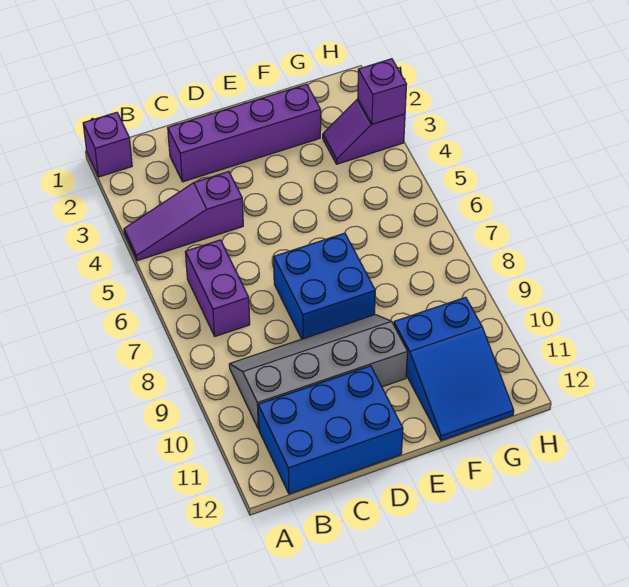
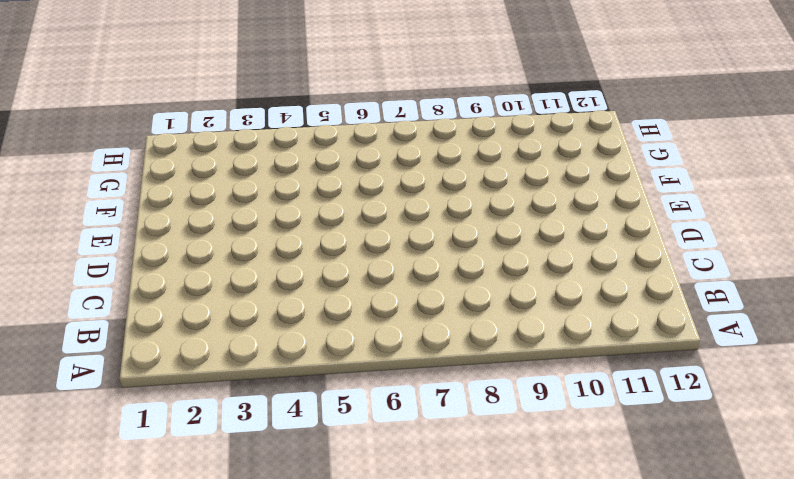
none -> purple brick A1 level 1
none -> purple slope A4:C4 level 1 top C

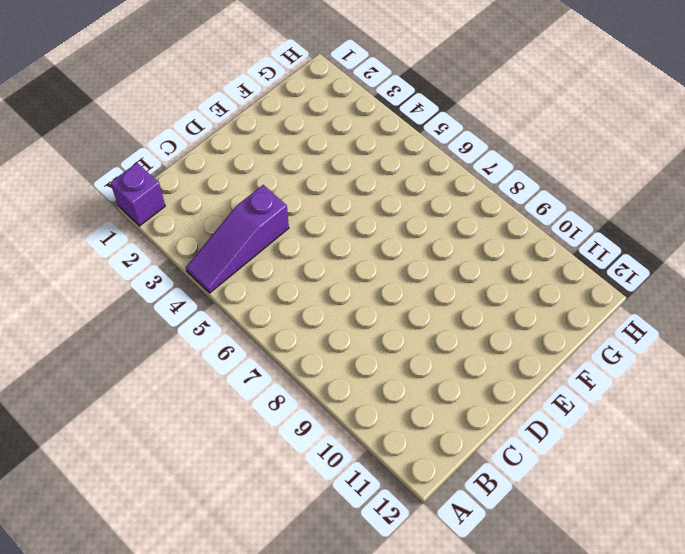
none -> purple brick B6:B7 level 1
none -> grey slope B9:E10 level 1 top 10

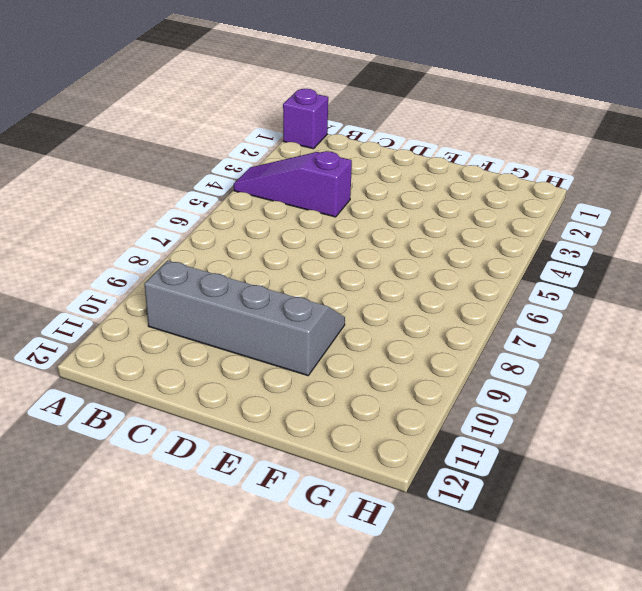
none -> purple brick B6:B7 level 1
none -> blue brick B11:D12 level 1

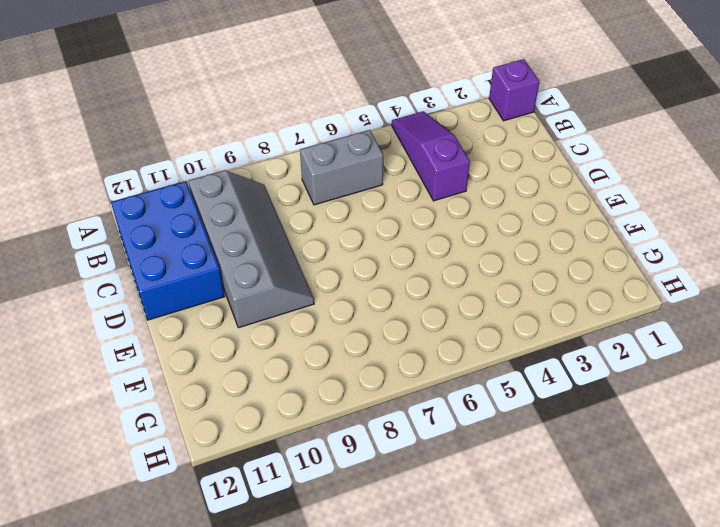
grey brick B6:B7 level 1 -> purple brick B6:B7 level 1
none -> purple brick C2:F2 level 1
none -> blue brick D7:E8 level 1

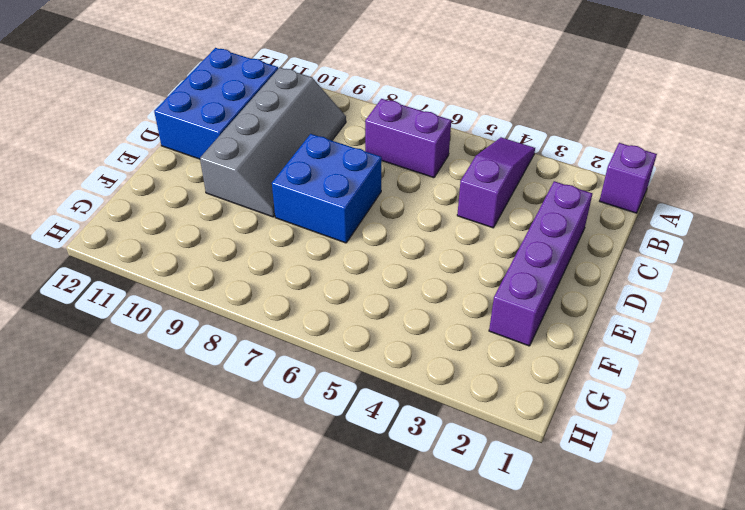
none -> blue slope F10:G12 level 1 top 10
none -> purple slope G3:H3 level 1 top H

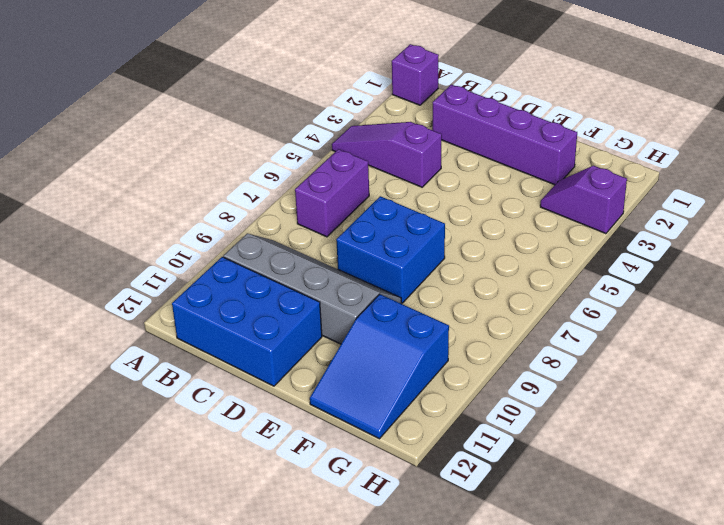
none -> purple brick H3 level 2

